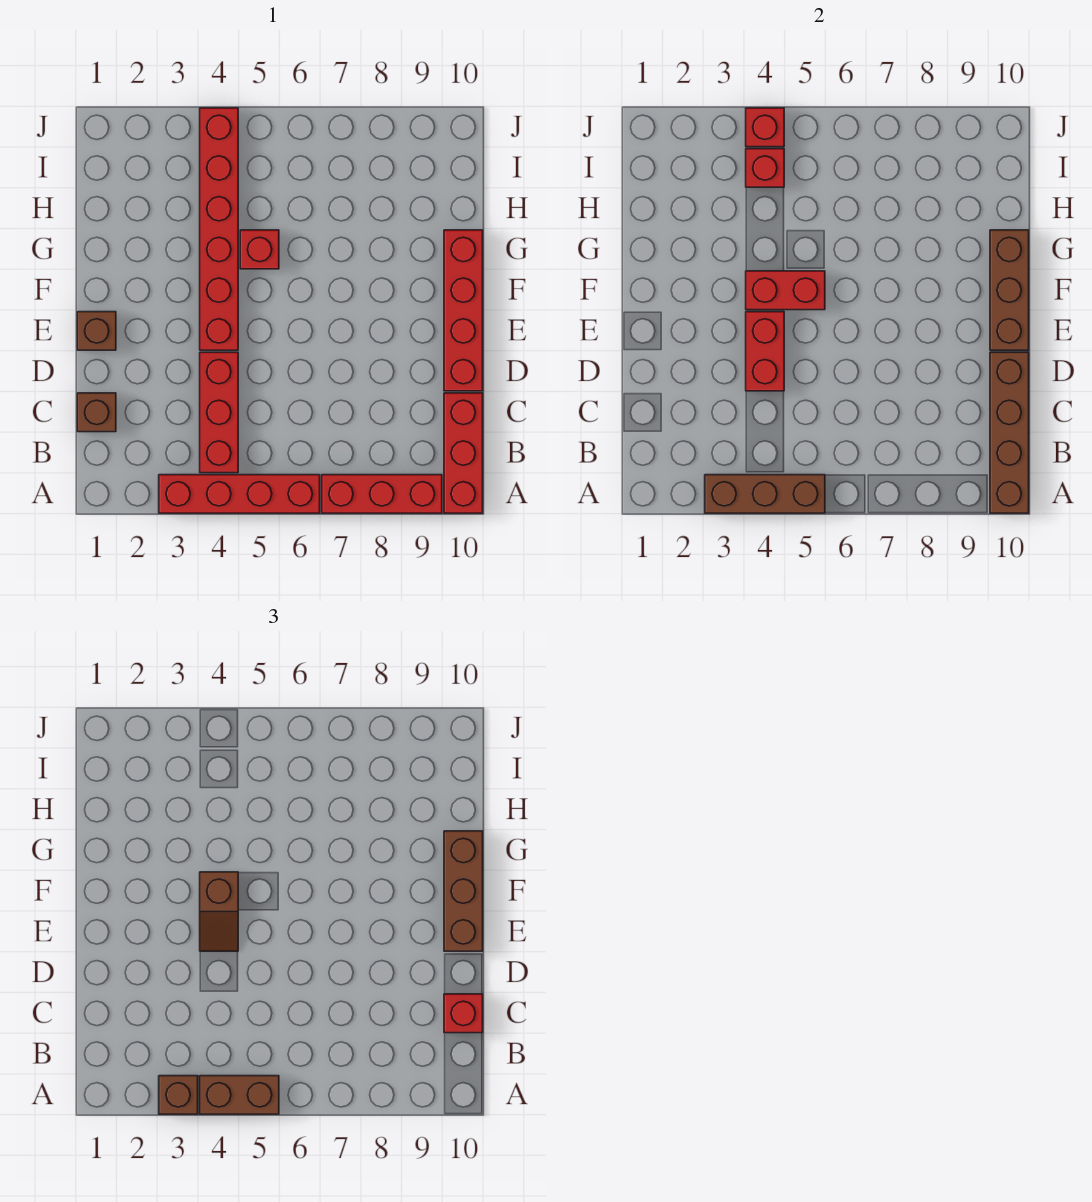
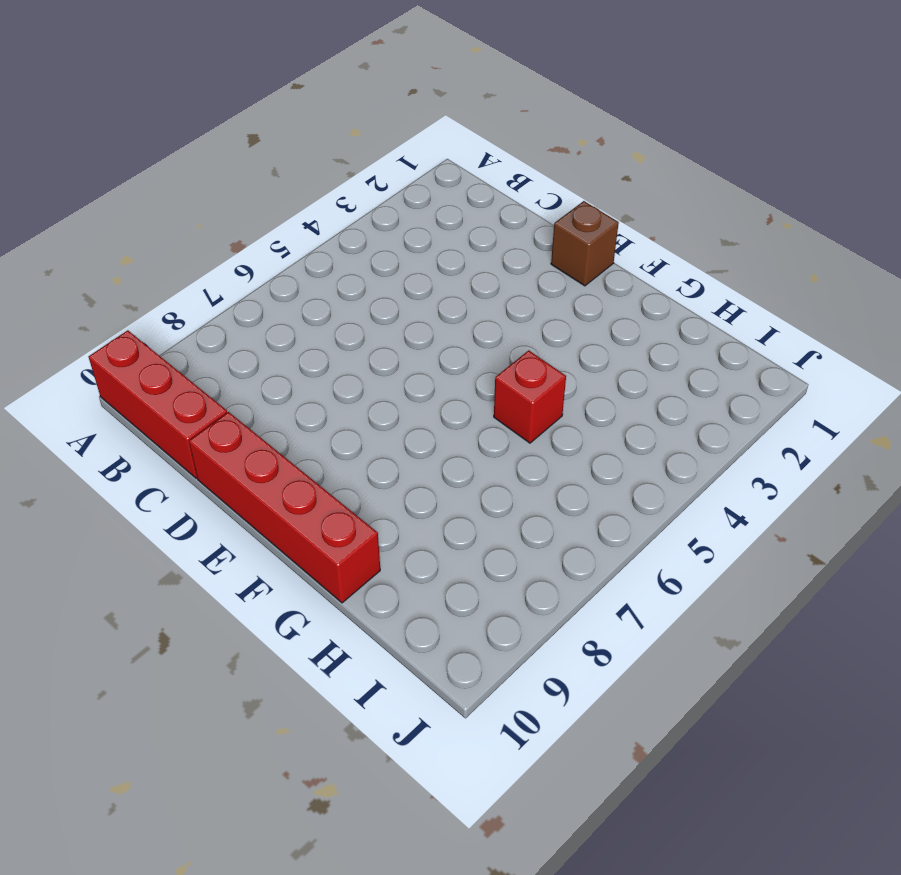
none -> red brick A3:A6 level 1
none -> red brick A7:A9 level 1
none -> red brick B4:D4 level 1

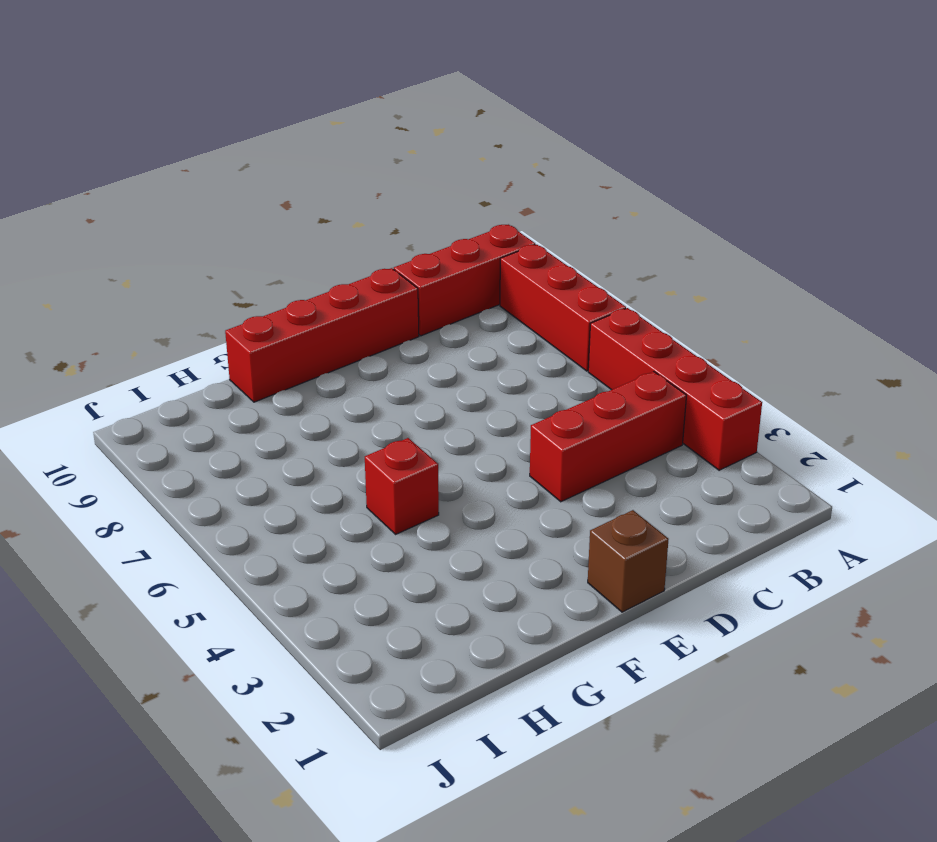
none -> brown brick C1 level 1
none -> red brick E4:J4 level 1
none -> brown brick A3:A5 level 2

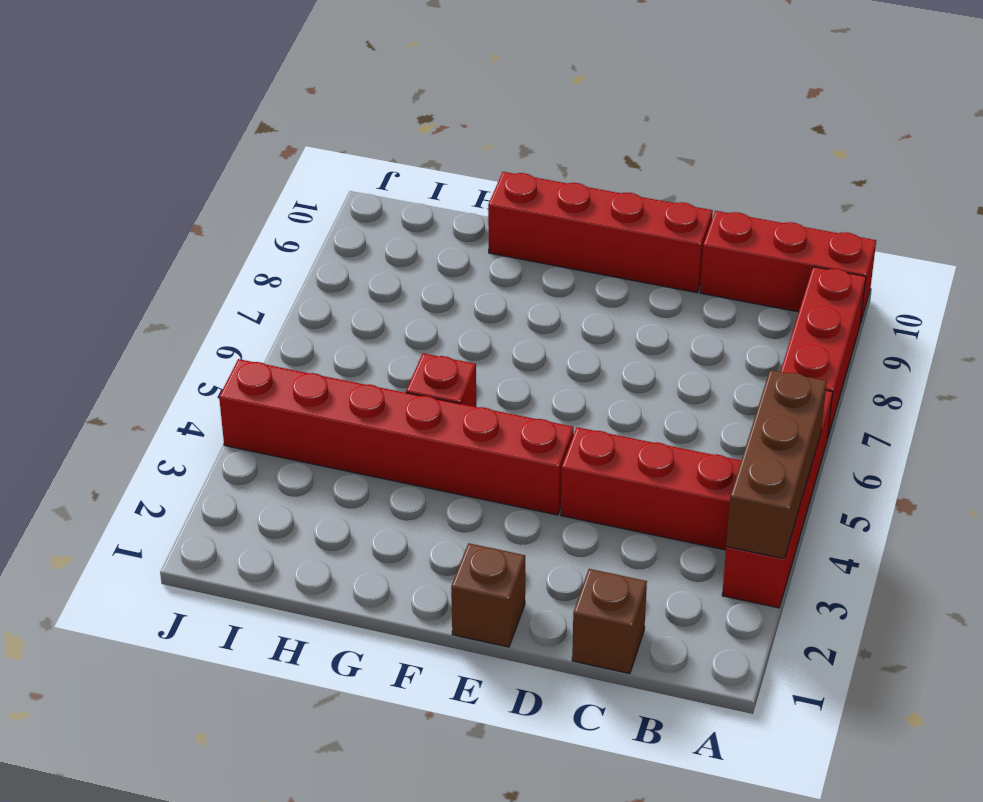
none -> brown brick A10:D10 level 2
none -> red brick D4:E4 level 2
none -> brown brick E10:G10 level 2

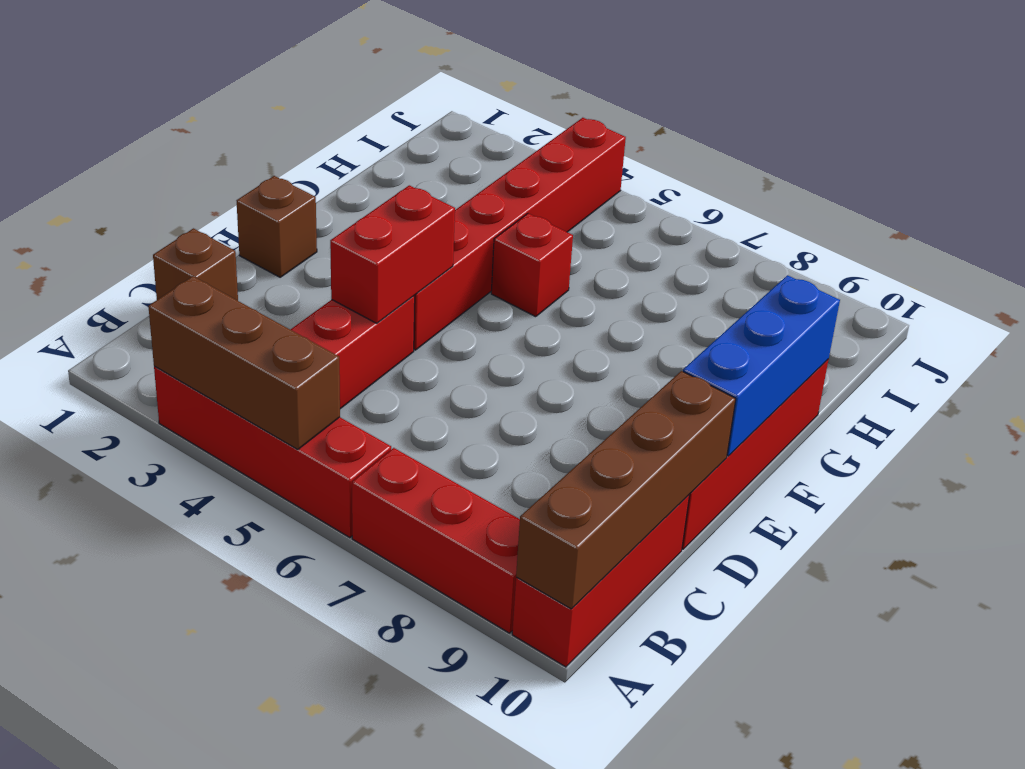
blue brick E10:G10 level 2 -> brown brick E10:G10 level 2
none -> red brick F4:F5 level 2
none -> red brick I4 level 2
none -> red brick J4 level 2

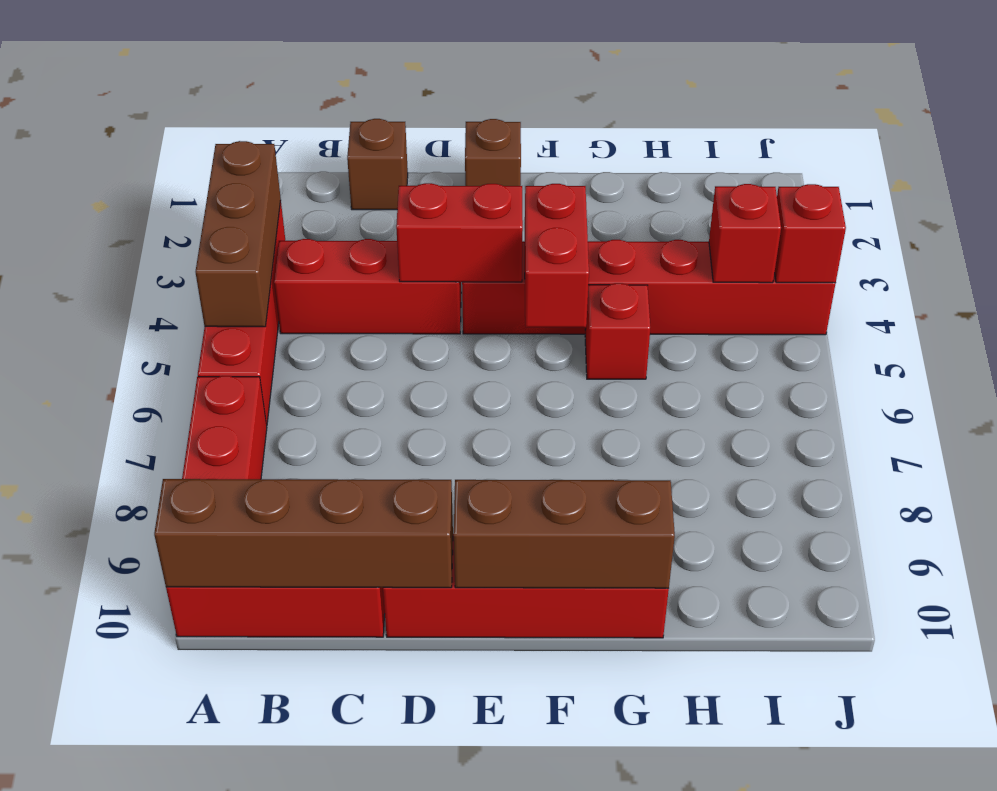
none -> brown brick A3 level 3
none -> brown brick A4:A5 level 3
none -> red brick C10 level 3

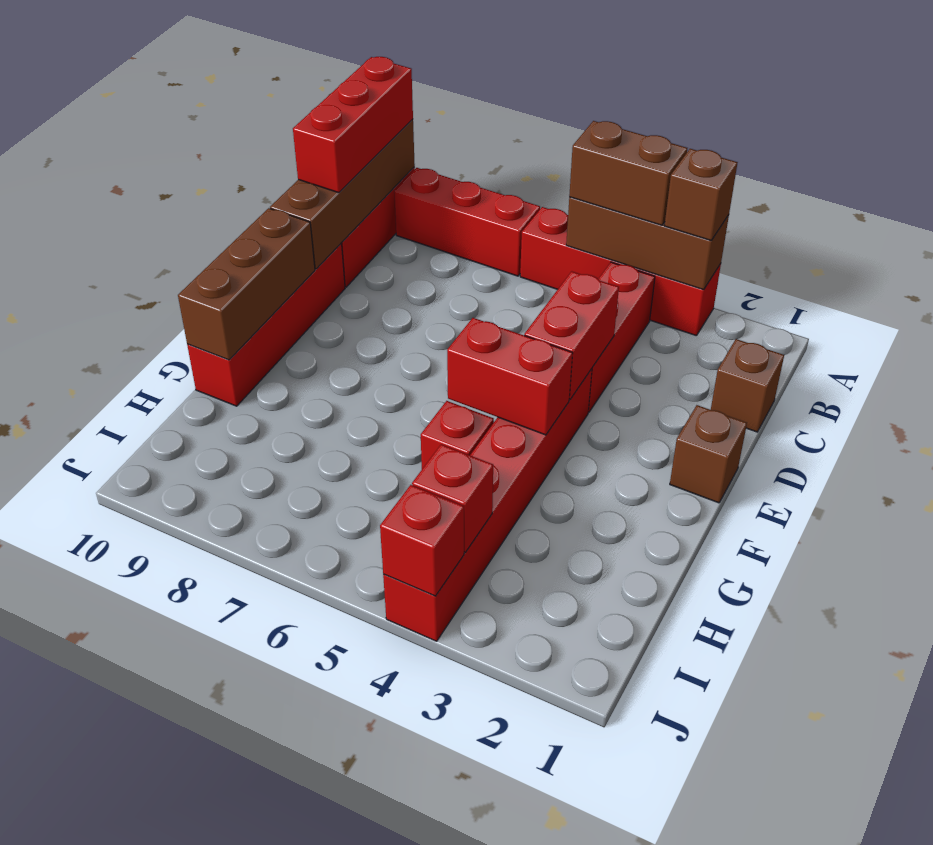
red brick A10:C10 level 3 -> red brick C10 level 3
none -> brown slope E4:F4 level 3 top F
none -> brown brick E10:G10 level 3

